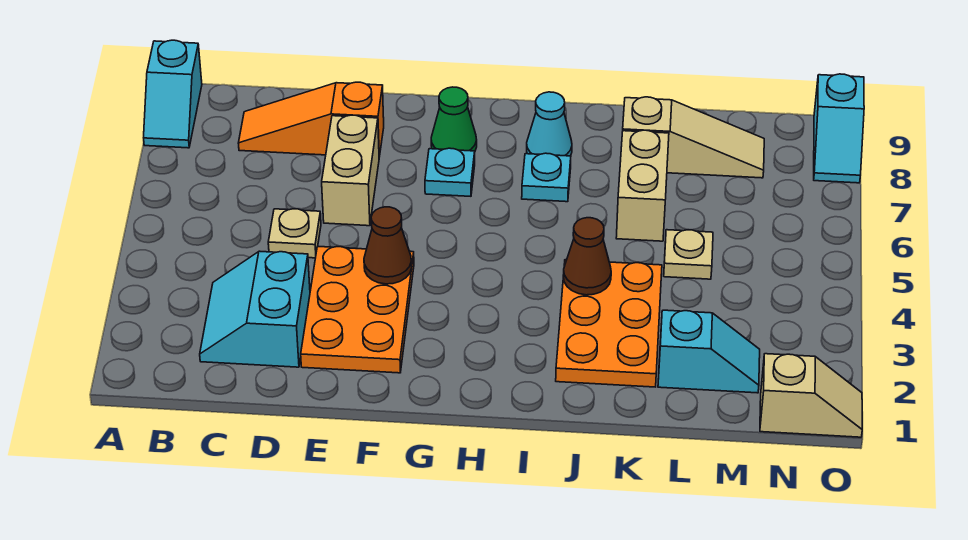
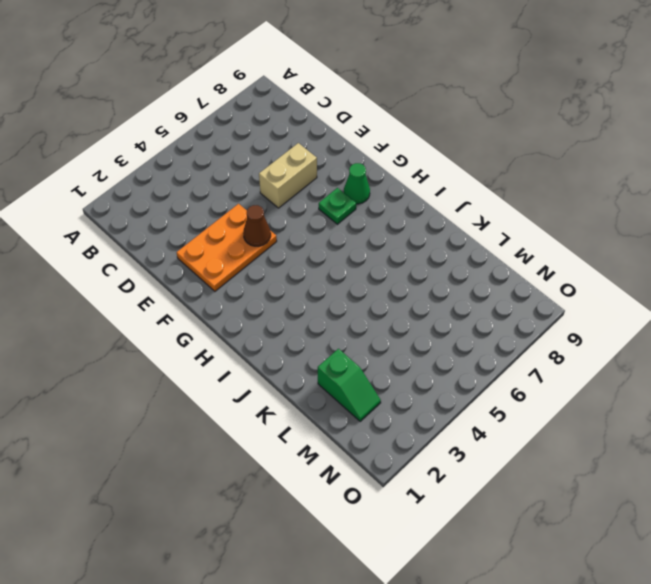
green plate G7 level 1 -> cyan plate G7 level 1
green slope L2:M2 level 1 top L -> cyan slope L2:M2 level 1 top L
none -> cyan slope A8:A9 level 1 top 9
none -> cyan slope C2:D3 level 1 top D
none -> orange slope C8:E8 level 1 top E

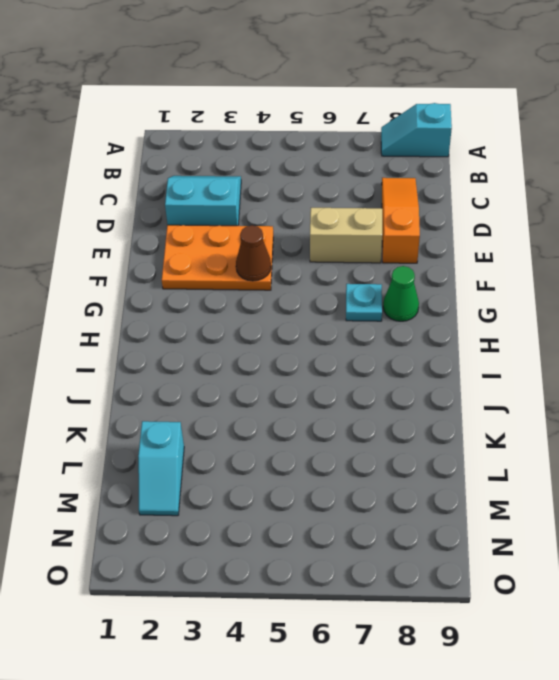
none -> tan plate D5 level 1
none -> cyan plate I7 level 1
none -> cyan cone I8 level 1

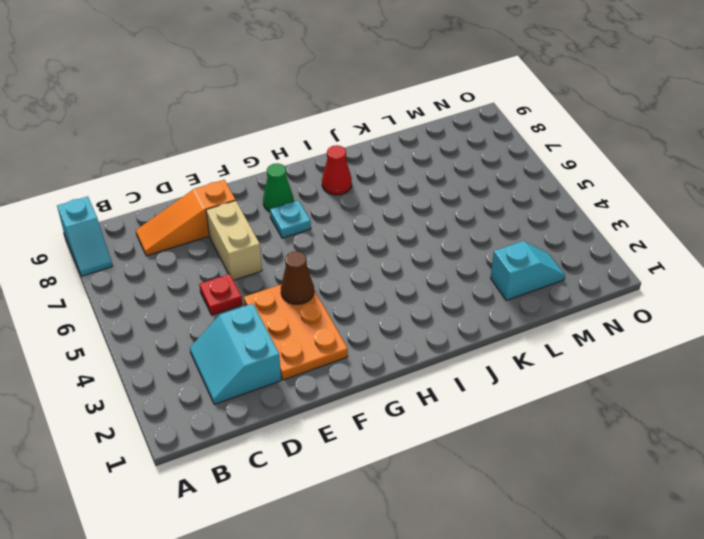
red plate D5 level 1 -> tan plate D5 level 1
red cone I8 level 1 -> cyan cone I8 level 1
none -> cyan plate I7 level 1
none -> orange plate J2:K4 level 1
none -> tan brick K6:K7 level 1

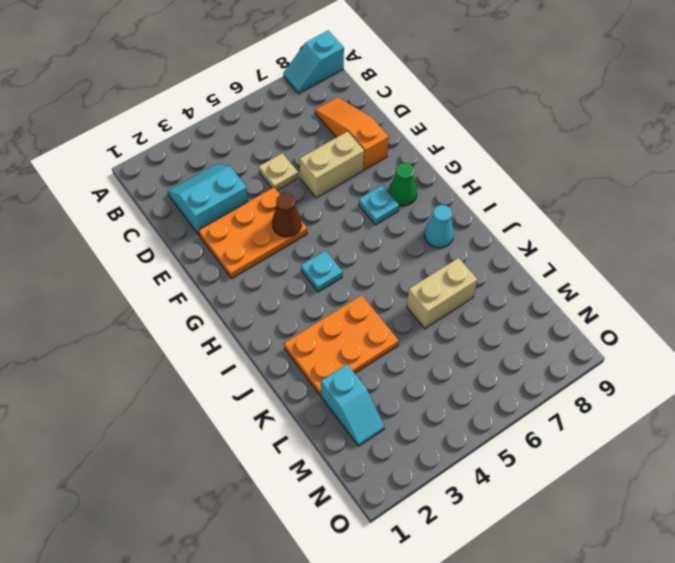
cyan plate H4 level 1 -> cyan plate I7 level 1
none -> tan slope K8:M8 level 1 top K
none -> tan plate L5 level 1
none -> tan slope N1:O1 level 1 top N

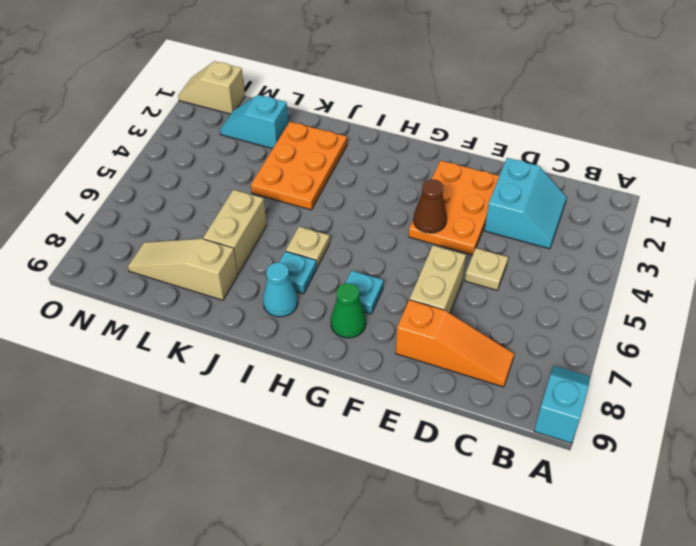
tan plate I6 level 1 -> tan plate L5 level 1
none -> cyan slope O8:O9 level 1 top 9
none -> brown cone J4 level 2

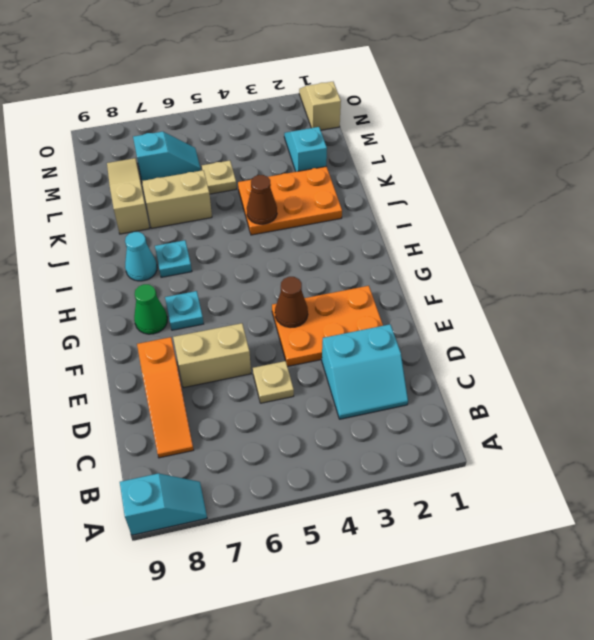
cyan slope M6:M7 level 1 top 7 -> cyan slope O8:O9 level 1 top 9

